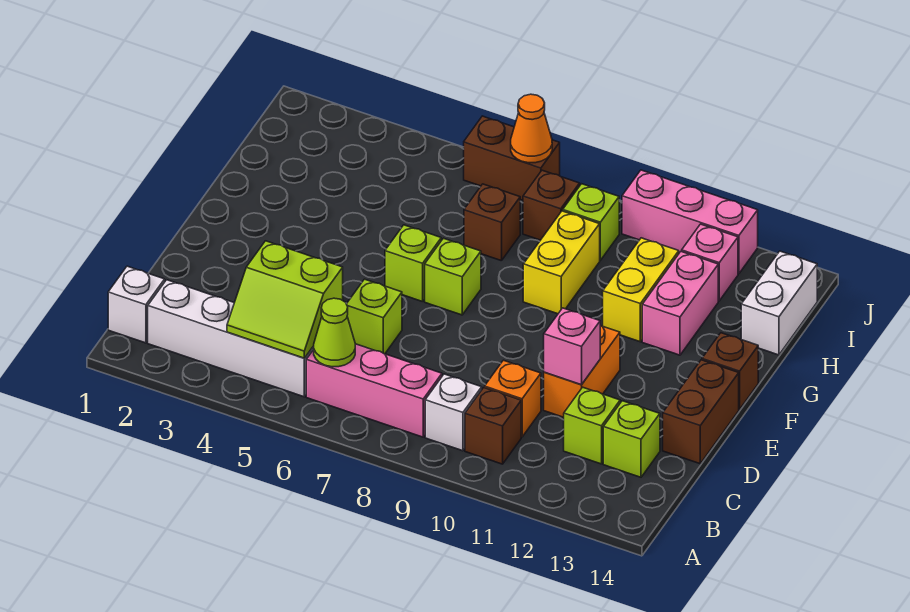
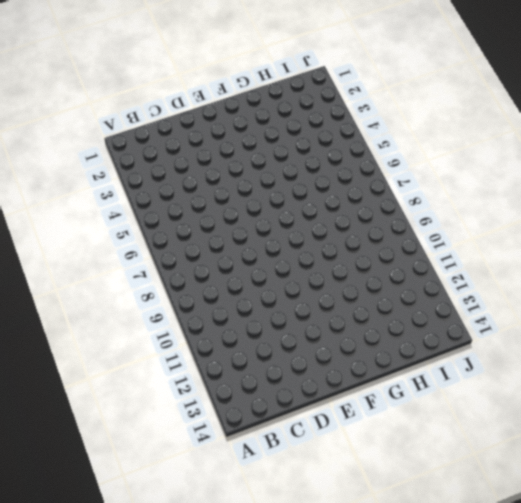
none -> white brick B1 level 1
none -> white brick B2:B5 level 1
none -> pink brick B6:B8 level 1

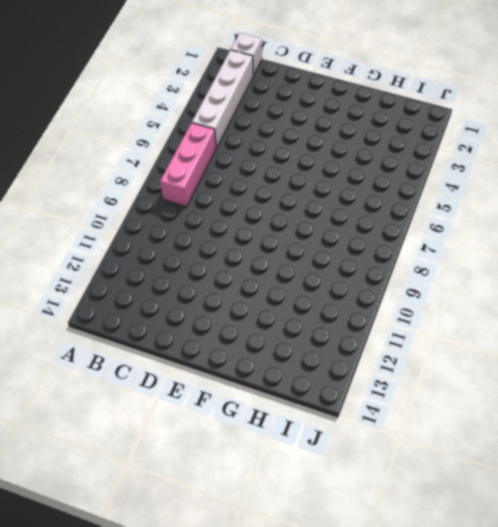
none -> white brick B9 level 1
none -> brown brick B10 level 1
none -> orange brick C10 level 1

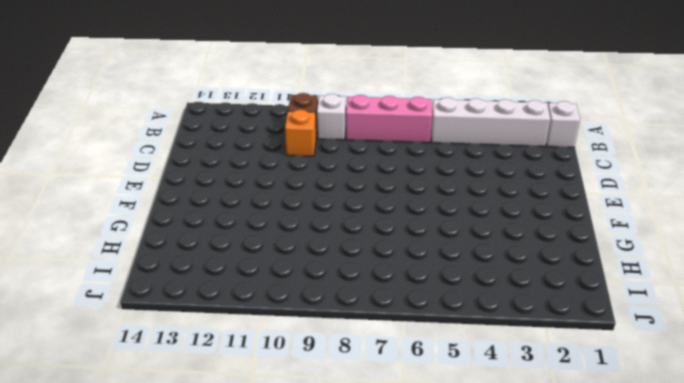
none -> lime brick C12 level 1
none -> lime brick C13 level 1
none -> lime brick D6 level 1

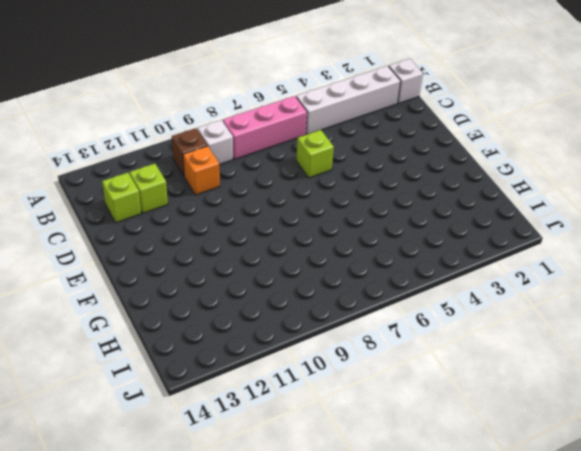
none -> orange brick D11:E11 level 1
none -> brown brick D14:E14 level 1
none -> lime brick F6 level 1

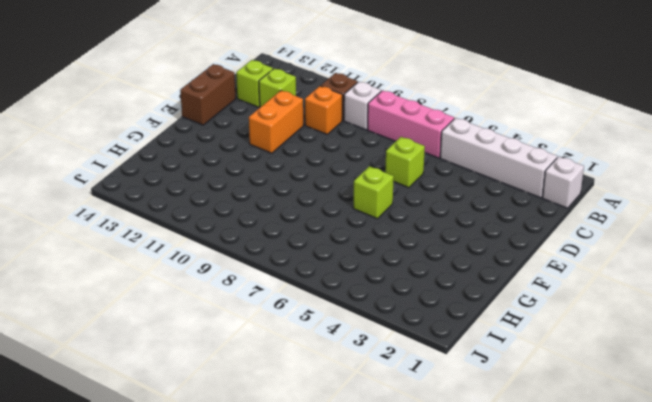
none -> lime brick F7 level 1
none -> brown brick F14 level 1
none -> yellow brick G9:H9 level 1

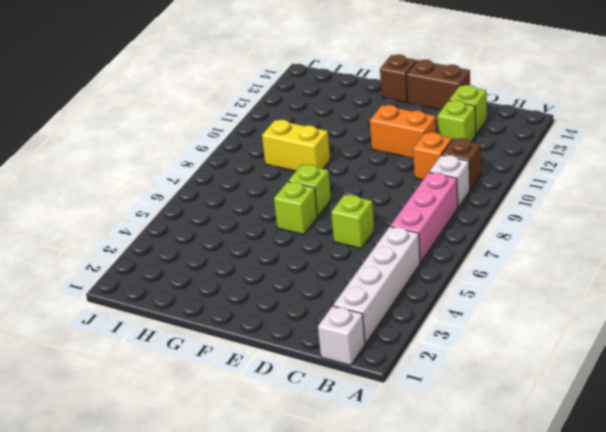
none -> yellow brick G11:H11 level 1
none -> pink brick G12:H12 level 1
none -> brown brick H7 level 1

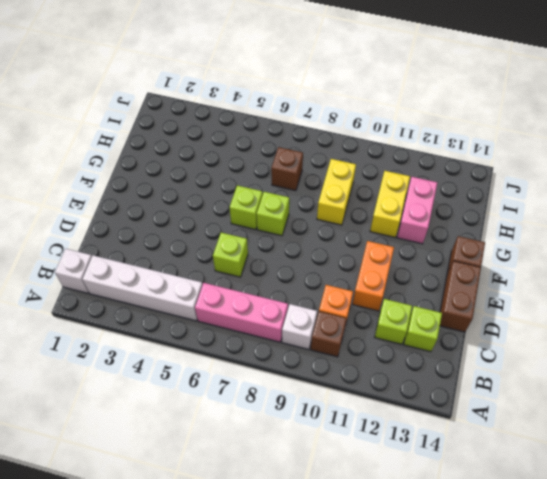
none -> white brick H14:I14 level 1
none -> brown brick I8 level 1
none -> lime brick I9 level 1

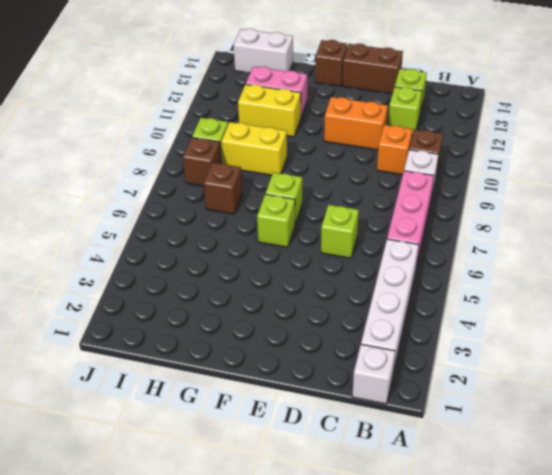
none -> pink brick I12 level 1
none -> brown brick J6:J7 level 1
none -> pink brick J10:J12 level 1

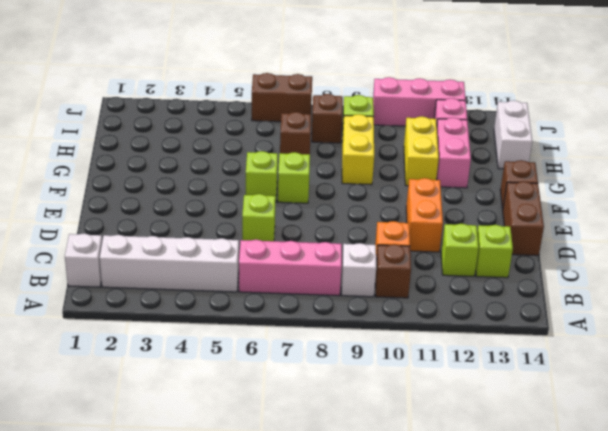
none -> lime slope B4:C5 level 2 top C
none -> lime cone B6 level 2
none -> pink brick D11 level 2

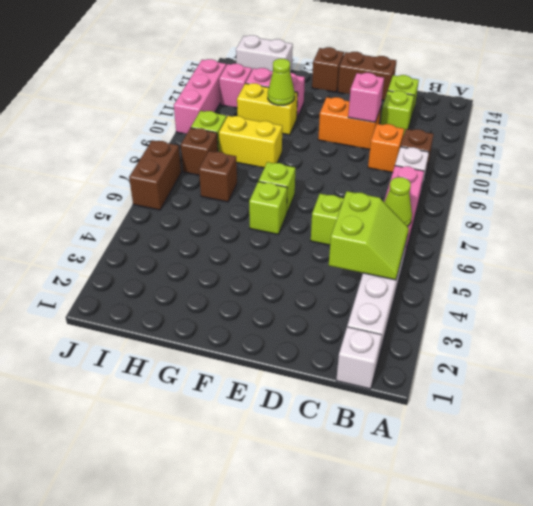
lime cone G11 level 2 -> none
none -> orange cone J7 level 2

